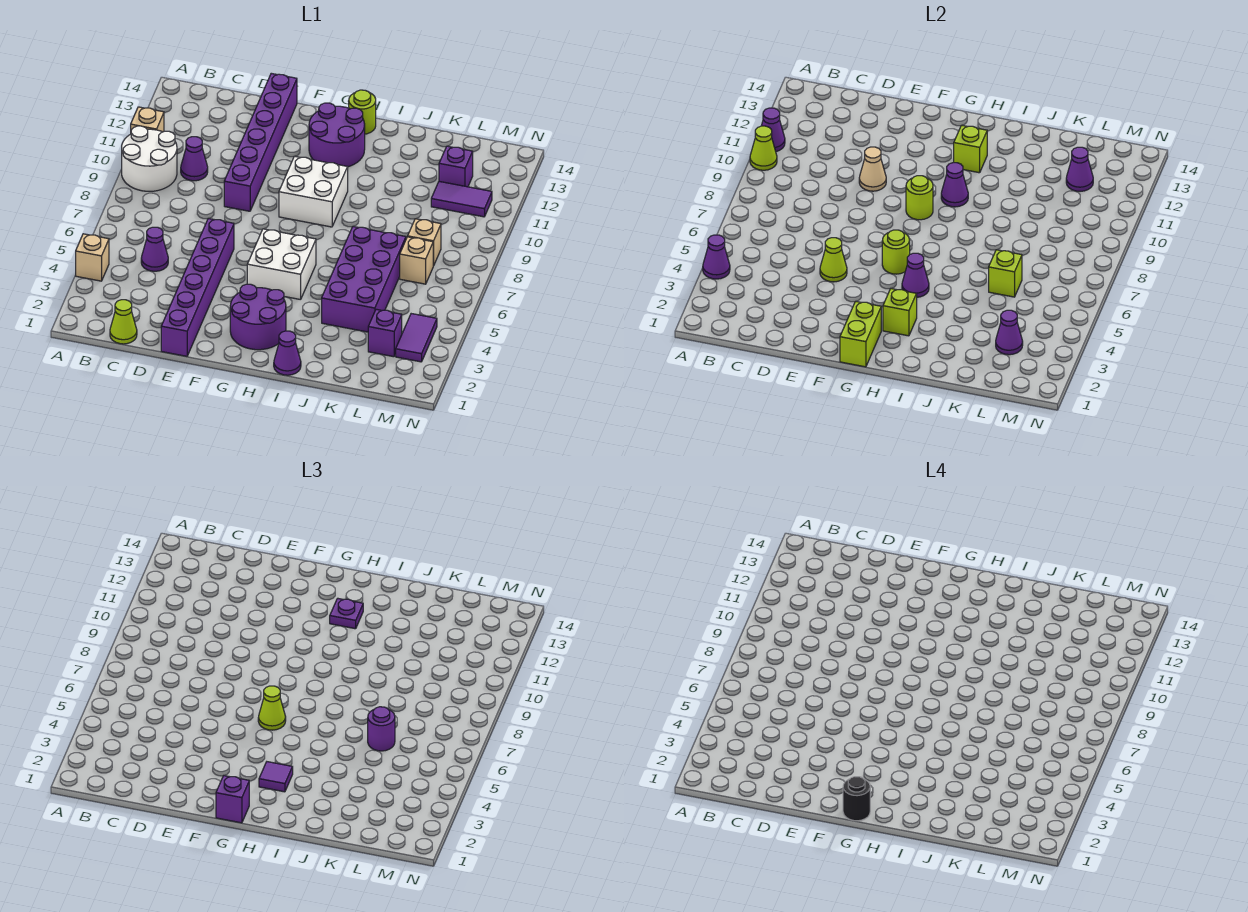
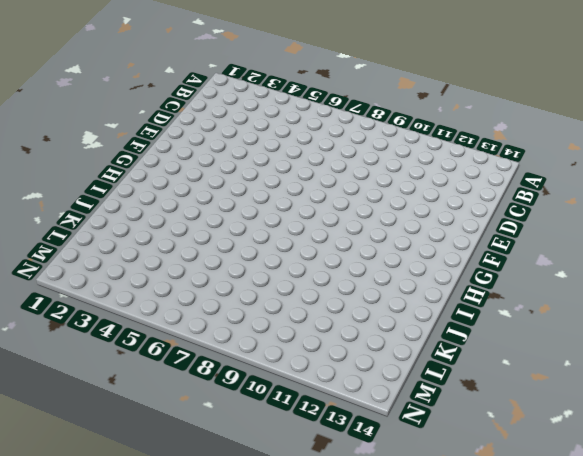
none -> tan brick A4 level 1
none -> white round brick A9:B10 level 1
none -> tan brick A11 level 1
none -> lime cone C1 level 1

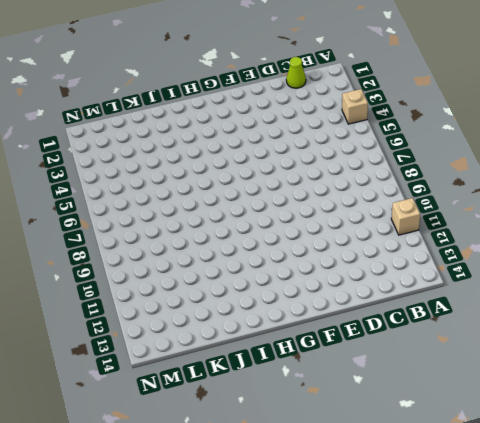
none -> white round brick A9:B10 level 1
none -> purple cone C5 level 1
none -> purple cone C10 level 1
none -> purple brick E1:E6 level 1

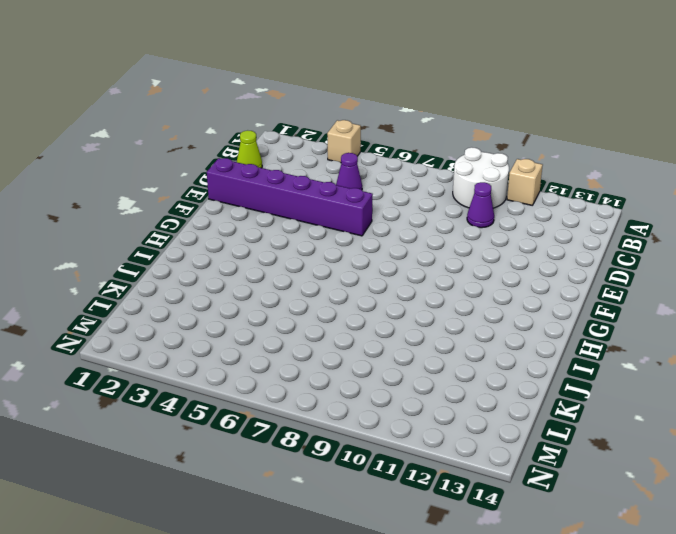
none -> purple brick E9:E14 level 1
none -> purple round brick G2:H3 level 1
none -> white brick G5:H6 level 1
none -> white brick G9:H10 level 1

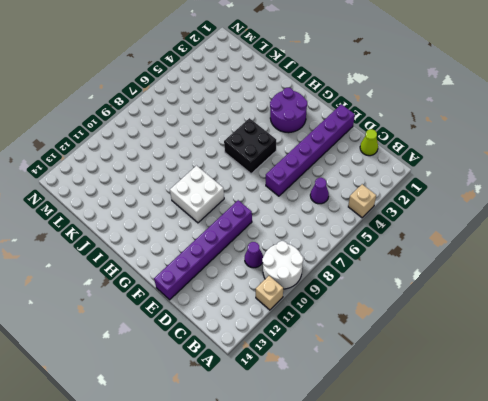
black brick G5:H6 level 1 -> white brick G5:H6 level 1
none -> purple round brick G12:H13 level 1
none -> lime round brick H14 level 1
none -> purple cone I1 level 1
none -> purple brick J4:K7 level 1

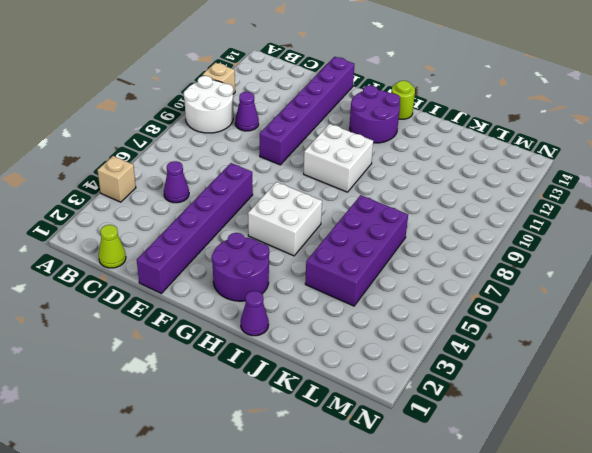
none -> purple brick L3 level 1
none -> tan brick L7 level 1
none -> tan brick L8 level 1
none -> purple tile L11:M11 level 1

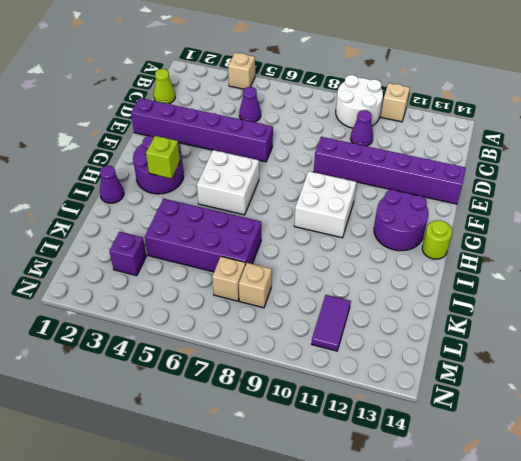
none -> purple brick L12 level 1
none -> purple tile M3:M4 level 1
none -> purple cone A4 level 2
none -> lime cone A10 level 2

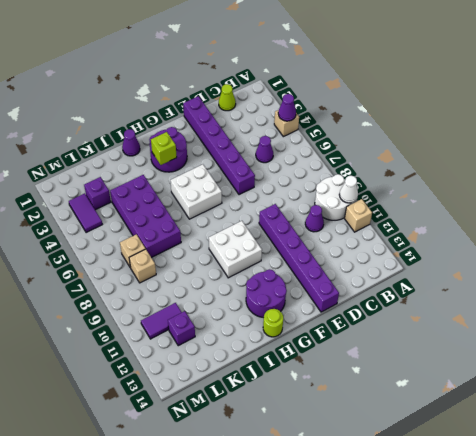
white cone A10 level 2 -> lime cone A10 level 2
none -> purple cone A11 level 2
none -> lime cone E5 level 2
none -> tan cone E10 level 2
none -> lime brick G1:G2 level 2

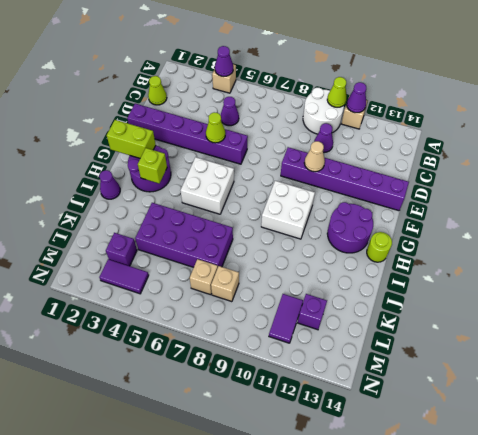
none -> lime round brick G6 level 2
none -> lime round brick G9 level 2
none -> purple cone H5 level 2
none -> purple cone H10 level 2

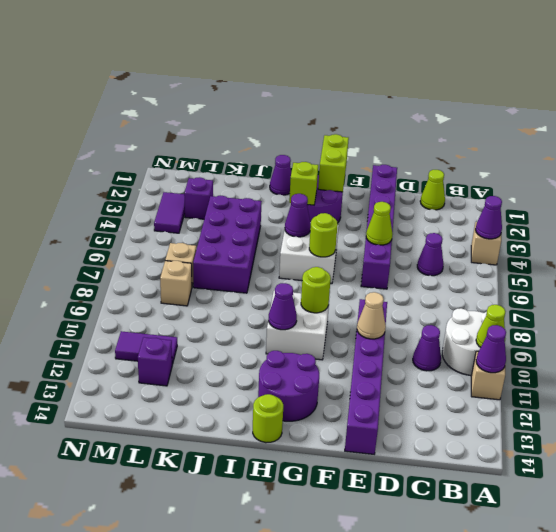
none -> lime brick H12 level 2
none -> lime brick K6 level 2
none -> purple cone L3 level 2
none -> purple cone L12 level 2

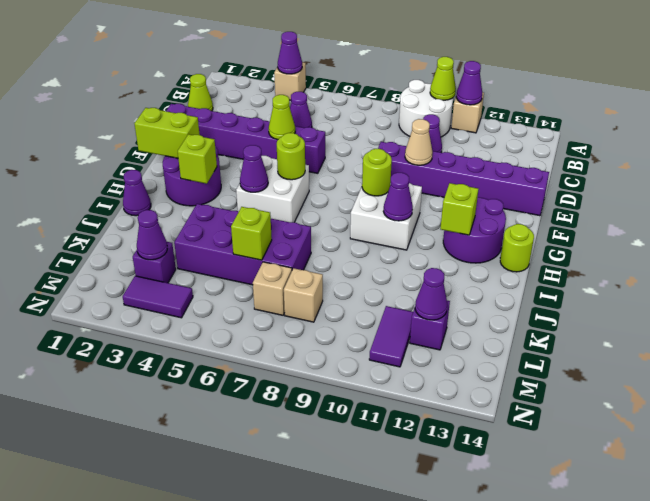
none -> purple brick G1 level 3
none -> lime cone G6 level 3
none -> purple tile H3 level 3
none -> purple plate H12 level 3

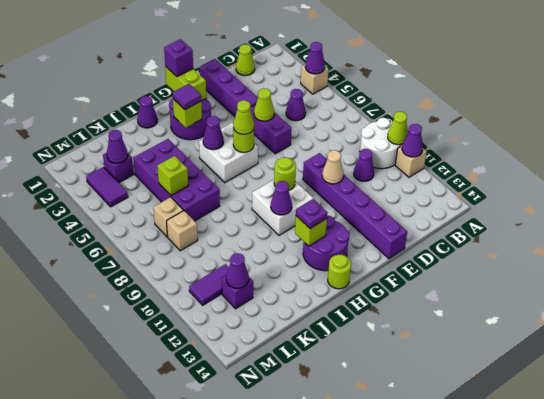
none -> purple round brick K6 level 3
none -> black round brick G1 level 4

